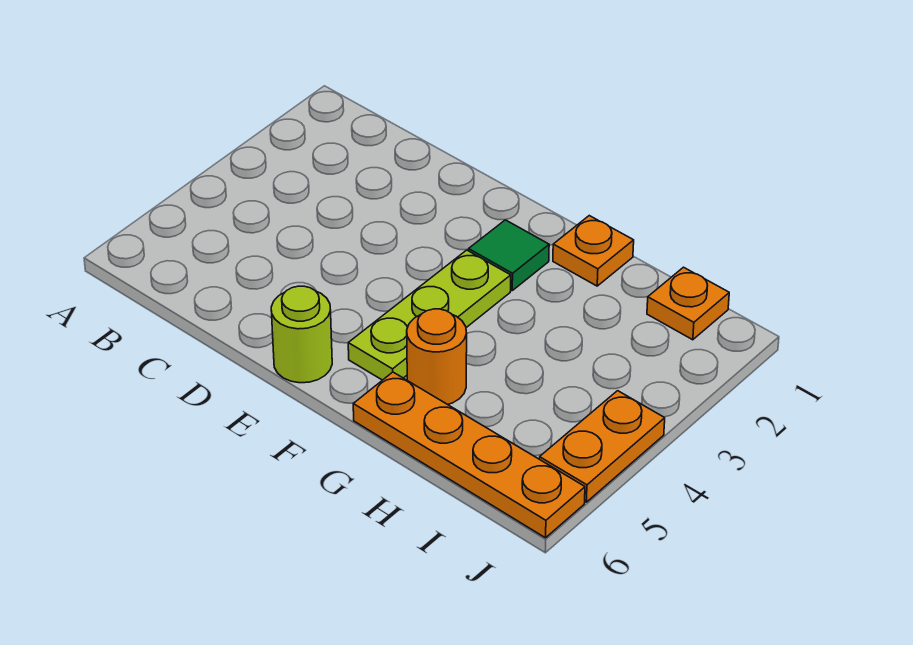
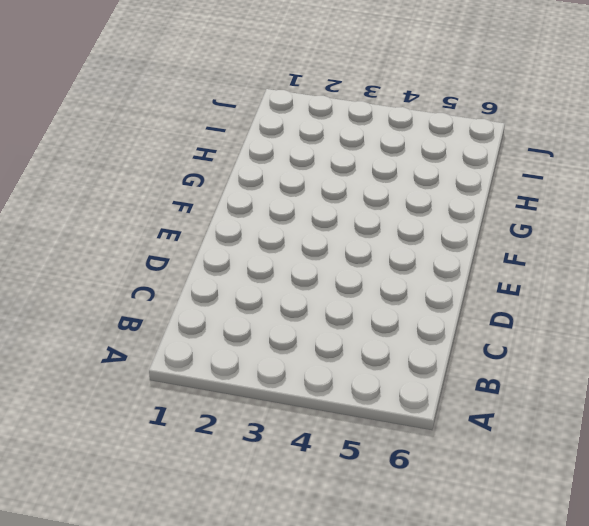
none -> lime round brick E6 level 1
none -> green tile F2 level 1

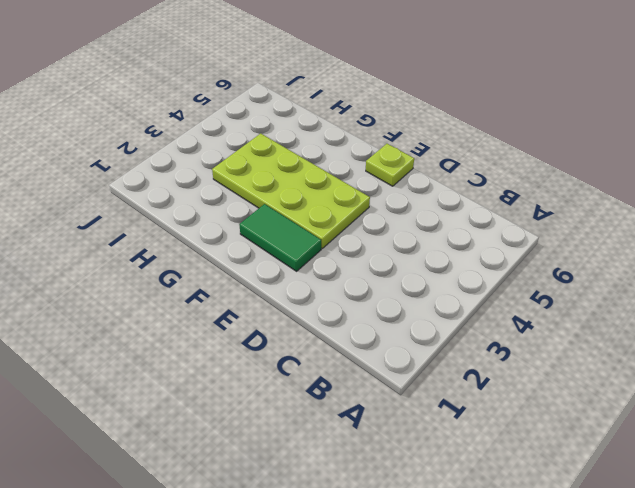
green tile E2:F2 level 1 -> green tile F2 level 1
lime plate E3:H4 level 1 -> lime plate F3:F5 level 1
lime plate E6 level 1 -> lime round brick E6 level 1
none -> orange plate G1 level 1
none -> orange round brick G5 level 1

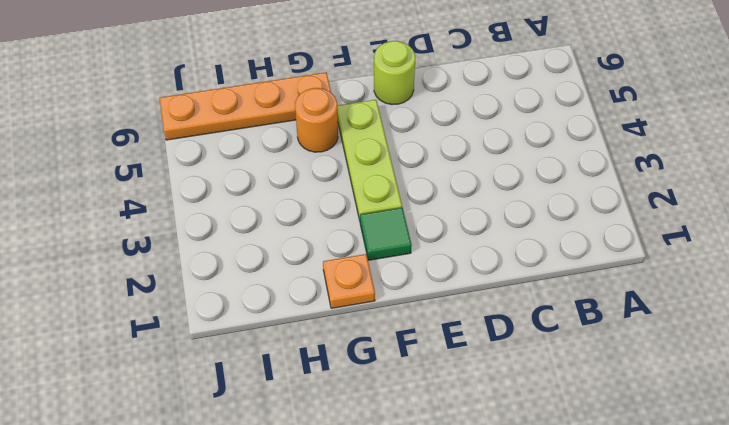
none -> orange plate I1 level 1
none -> orange plate J4:J5 level 1

